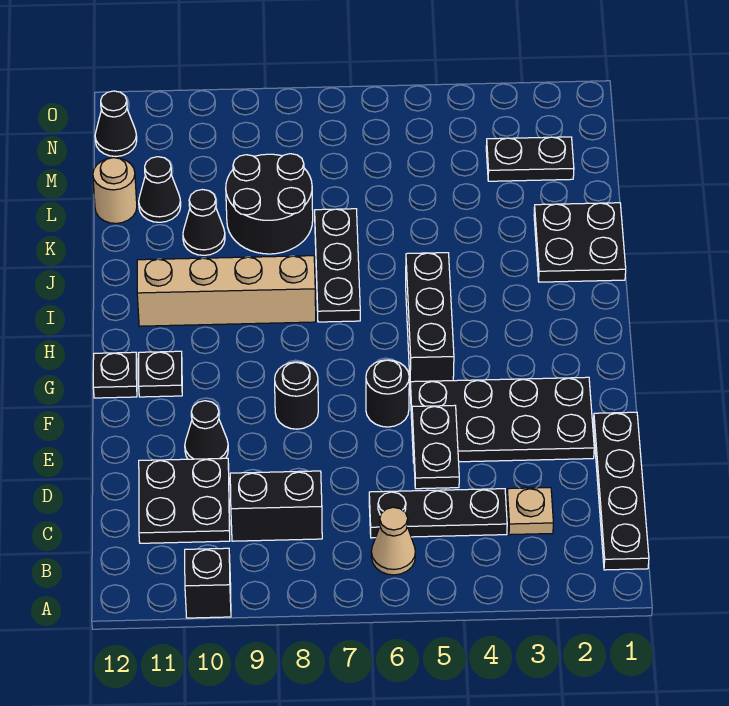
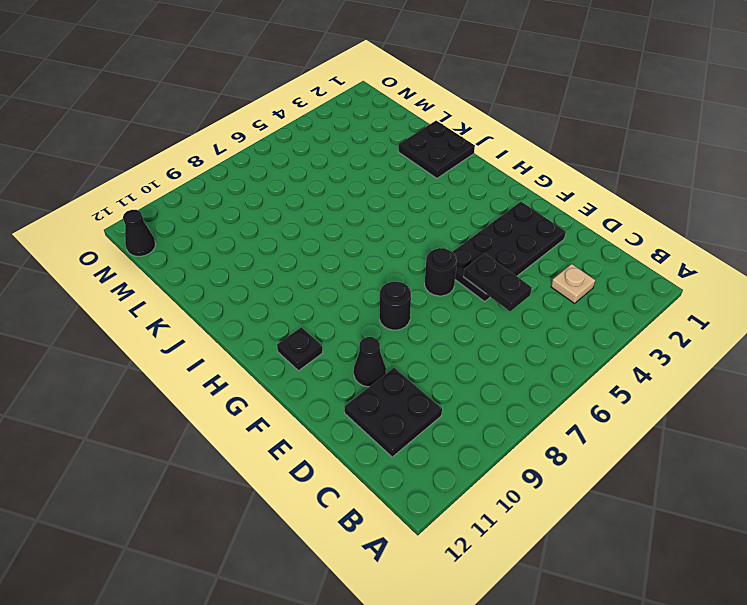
none -> black brick A10 level 1
none -> black plate B1:E1 level 1
none -> tan cone B6 level 1

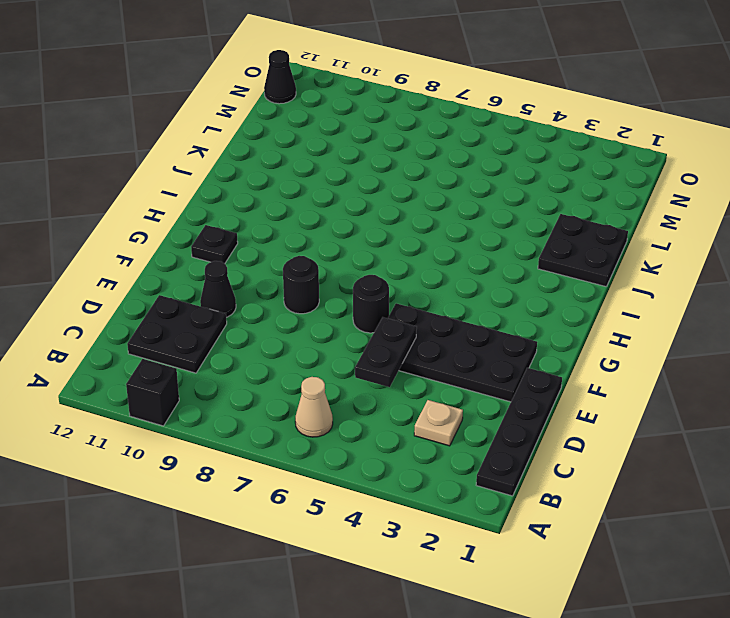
none -> black plate C4:C6 level 1
none -> black brick C8:C9 level 1
none -> black brick G5:I5 level 1

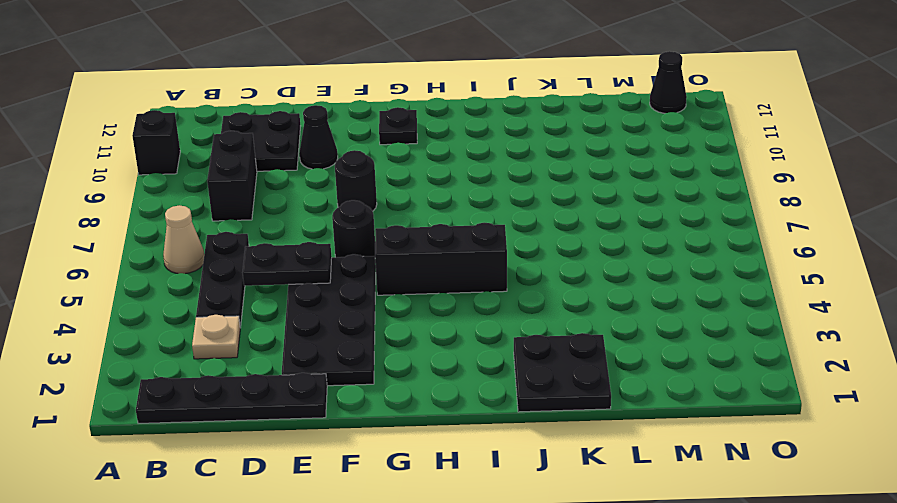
none -> black plate G12 level 1
none -> black plate I7:K7 level 1
none -> tan brick I8:I11 level 1

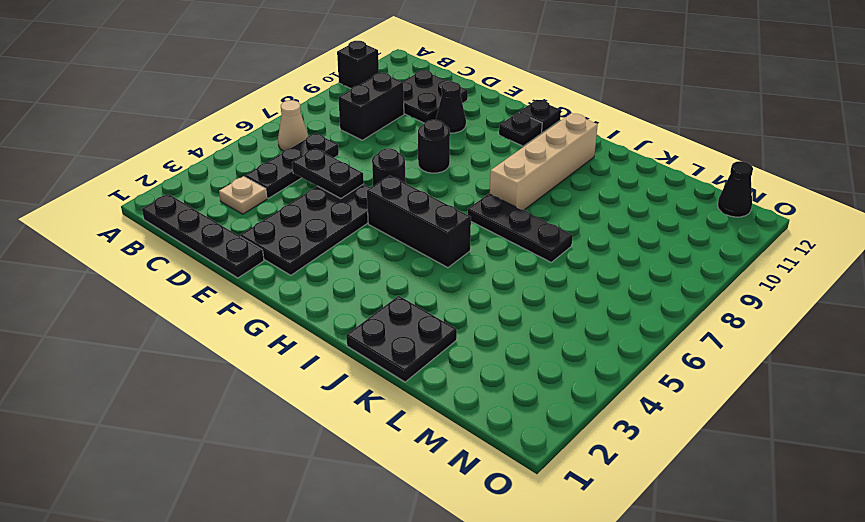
none -> black round brick K8:L9 level 1
none -> black cone K10 level 1
none -> black cone L11 level 1

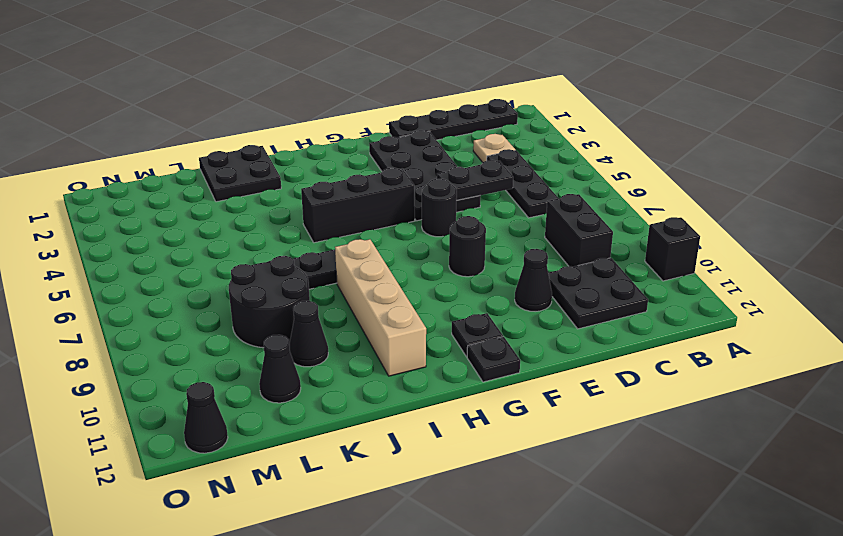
none -> tan cone B6 level 1
none -> tan round brick L12 level 1
none -> black plate M2:M3 level 1

